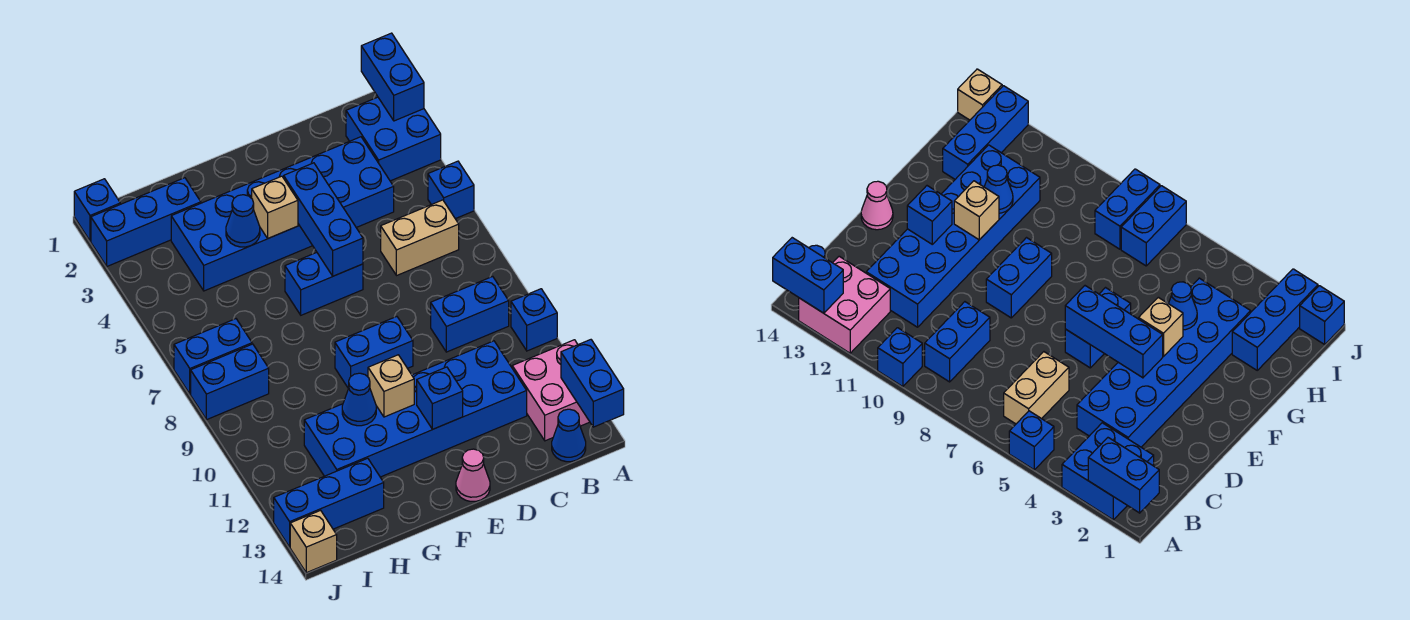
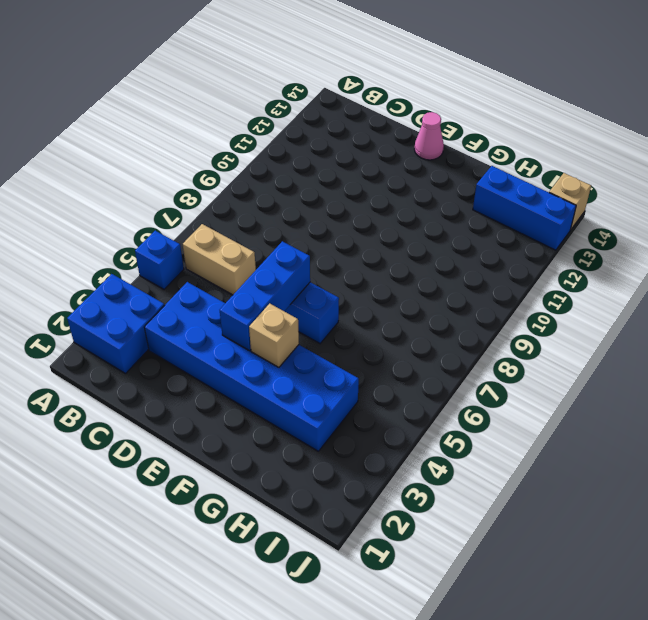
none -> blue brick A10 level 1
none -> pink brick A12:B13 level 1
none -> blue brick B9:C9 level 1

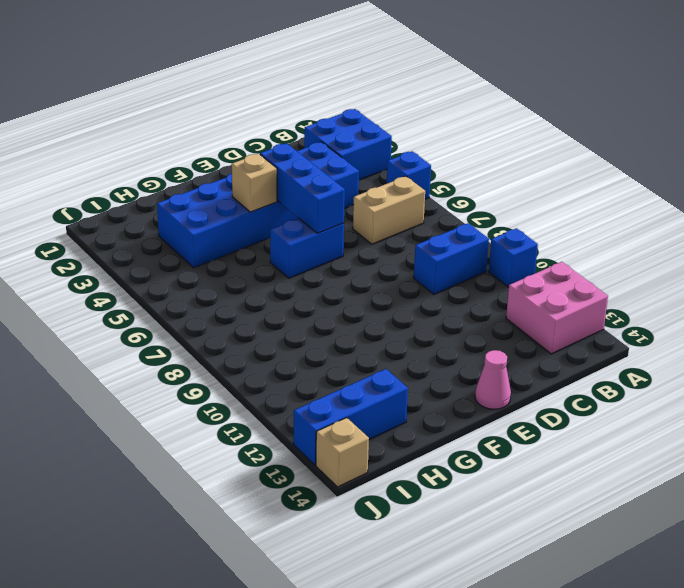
none -> blue cone B14 level 1
none -> blue brick C11:H12 level 1
none -> blue brick E9:F9 level 1

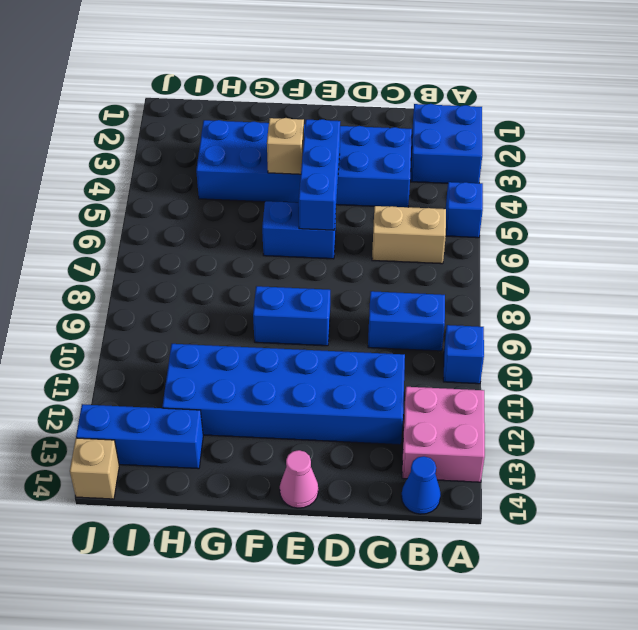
none -> blue brick H2:J2 level 1
none -> blue brick I7:J7 level 1
none -> blue brick I8:J8 level 1

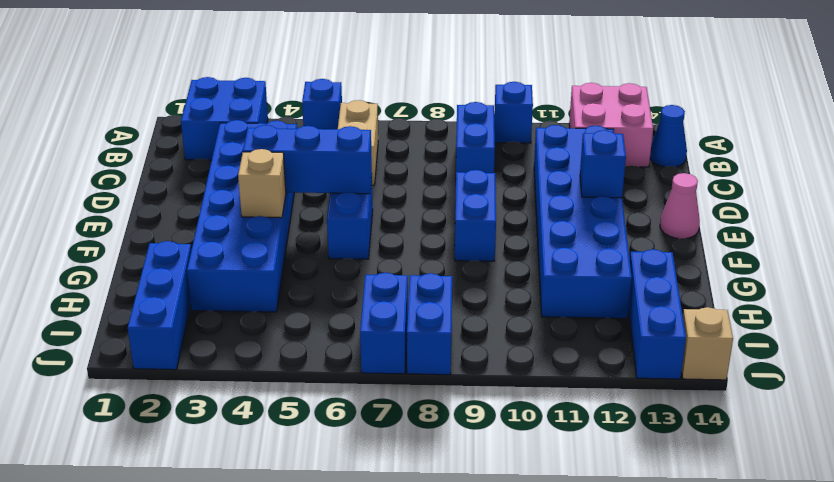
none -> blue brick J1 level 1
none -> blue brick A1:A2 level 2
none -> blue brick A13:A14 level 2

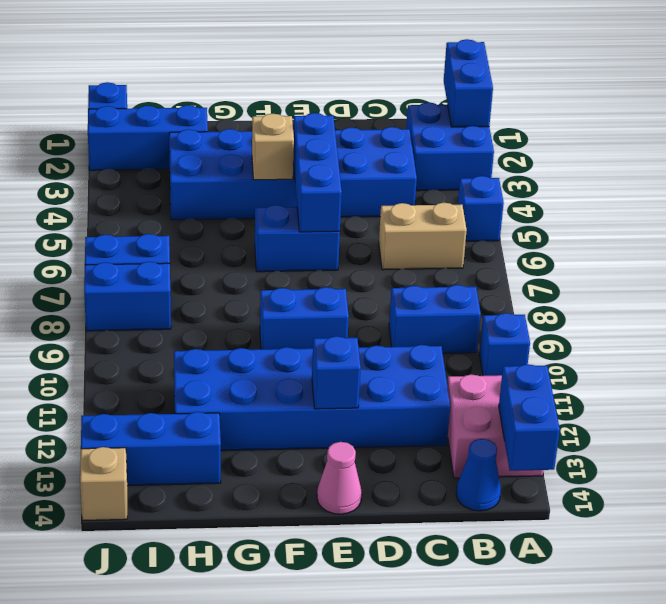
none -> tan brick F11 level 2
none -> blue cone G4 level 2
none -> blue cone G11 level 2

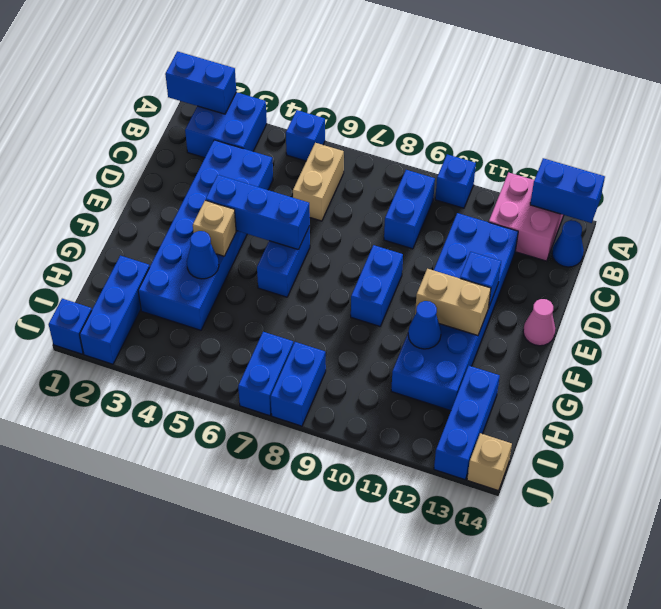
tan brick F11:F12 level 2 -> tan brick F11 level 2

